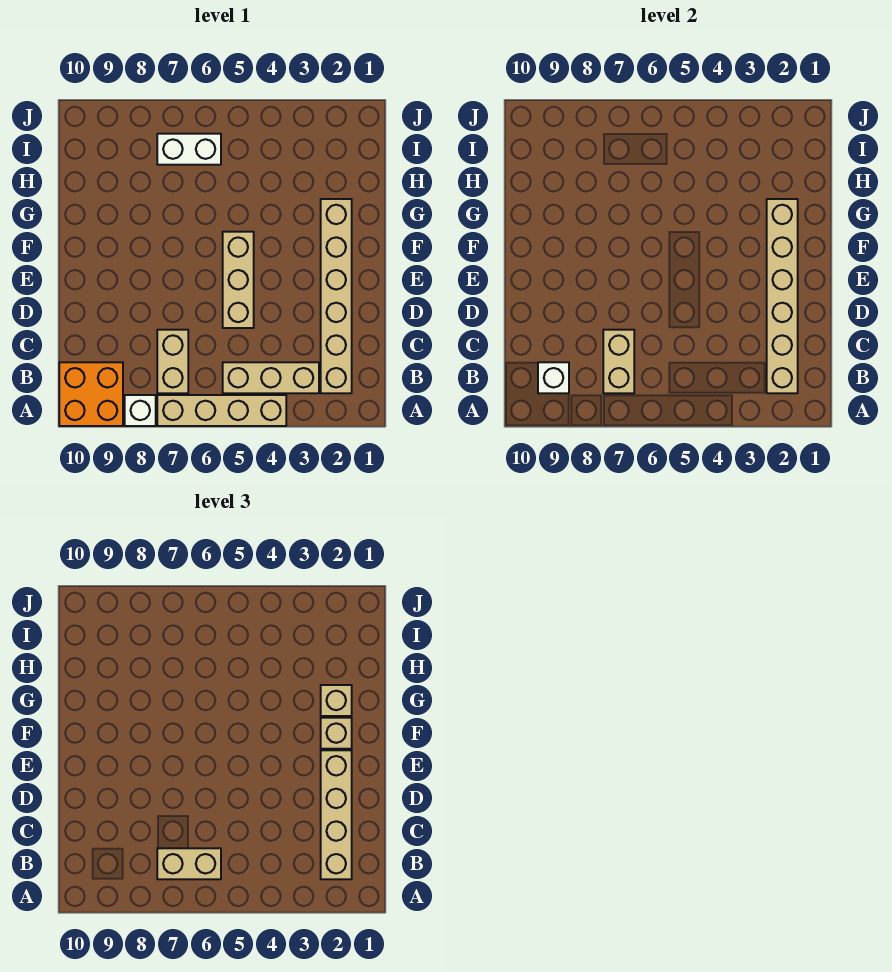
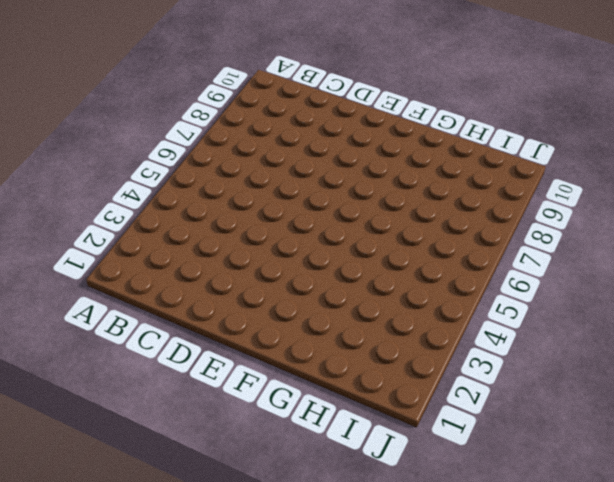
none -> tan brick A4:A7 level 1
none -> white brick A8 level 1
none -> orange brick A9:B10 level 1

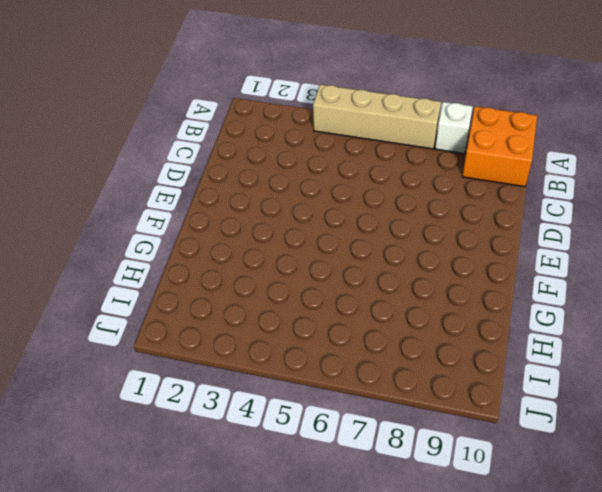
none -> tan brick B2:G2 level 1
none -> tan brick B3:B5 level 1
none -> tan brick B7:C7 level 1

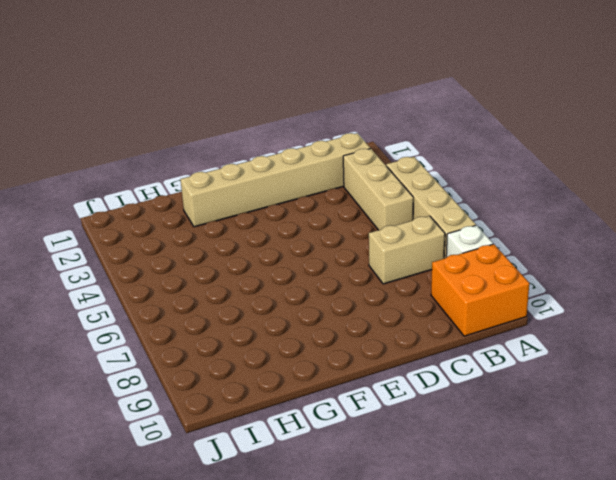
none -> tan brick D5:F5 level 1
none -> white brick I6:I7 level 1
none -> tan brick B2:G2 level 2

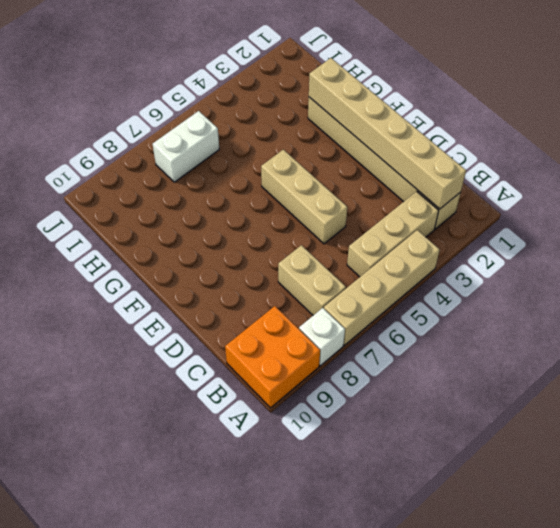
none -> tan brick B7:C7 level 2
none -> white brick B9 level 2
none -> tan brick B2:E2 level 3

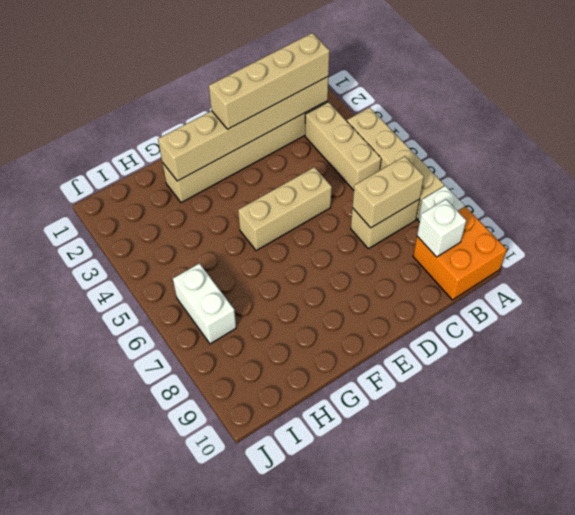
none -> tan brick B6:B7 level 3
none -> tan brick F2 level 3
none -> tan brick G2 level 3

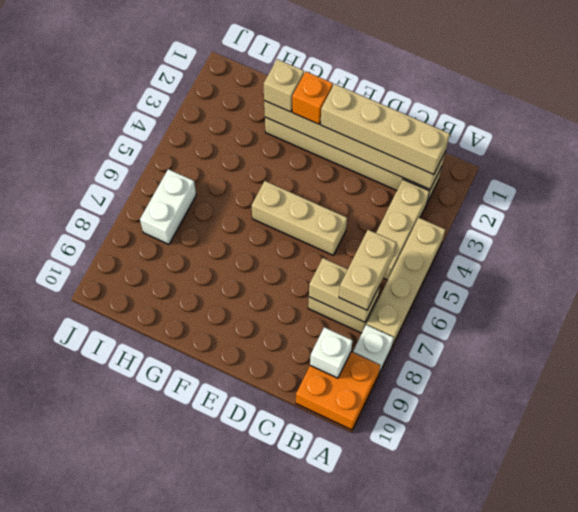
orange brick F2 level 3 -> tan brick F2 level 3

